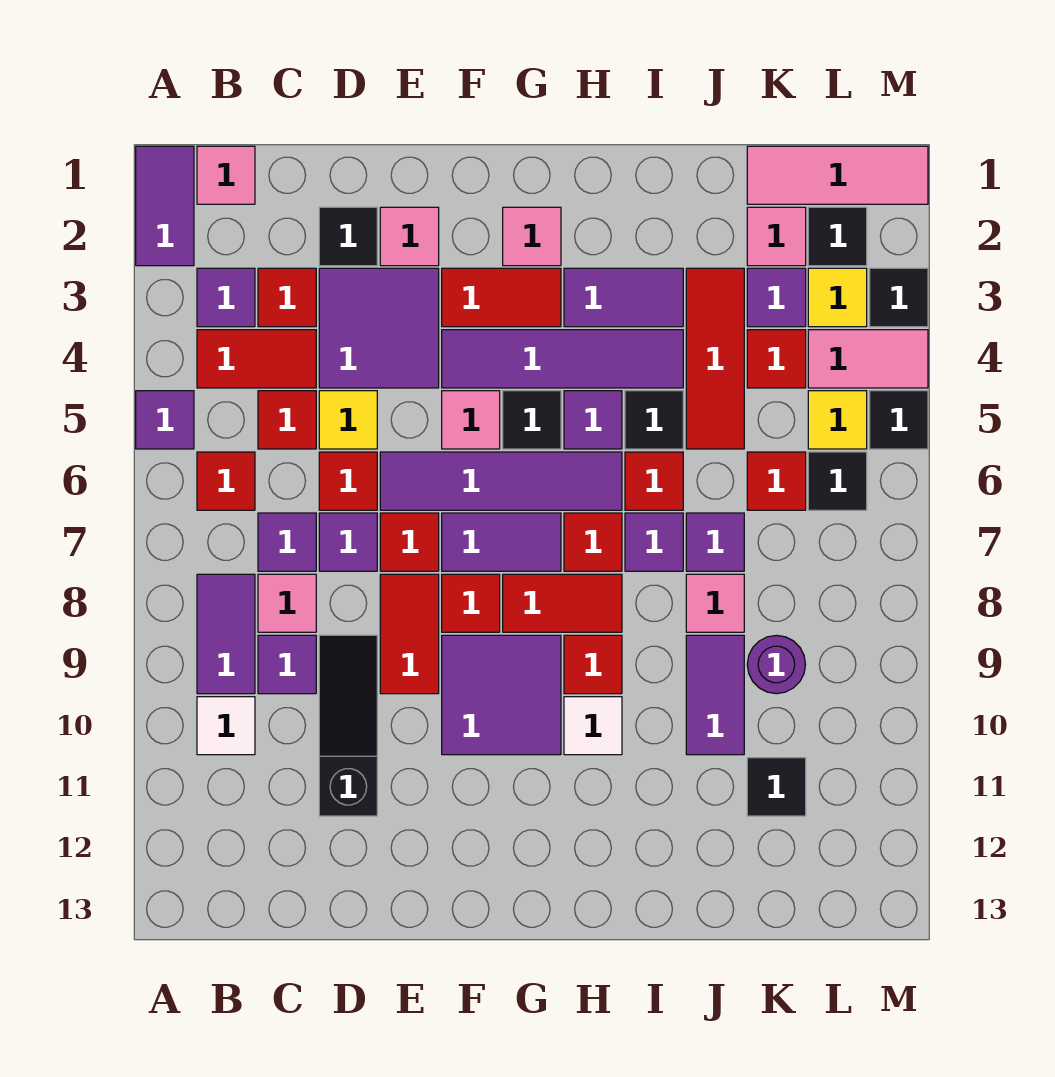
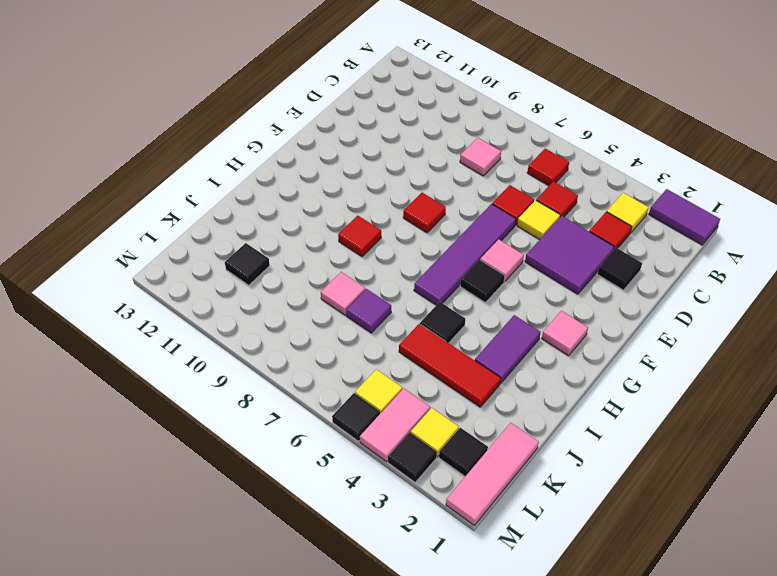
yellow tile B3 level 1 -> purple tile B3 level 1
none -> purple tile A5 level 1
none -> pink tile B1 level 1
none -> red tile B4:C4 level 1
none -> purple tile B8:B9 level 1

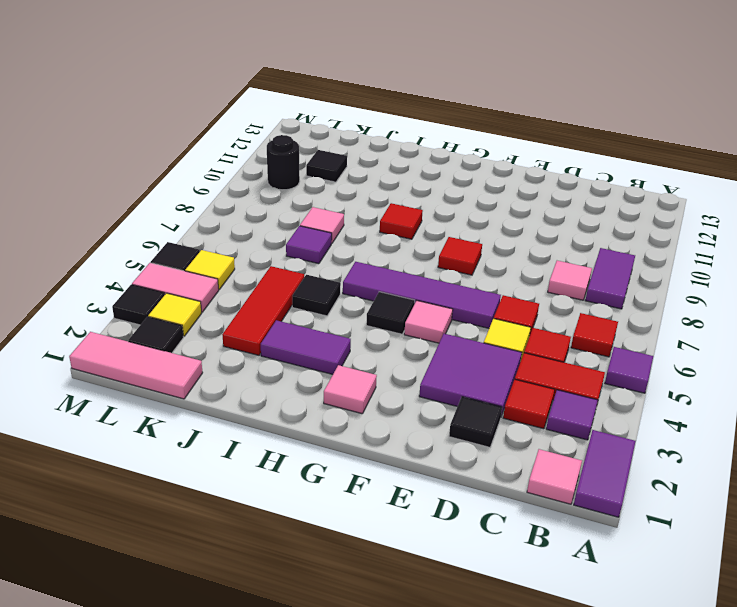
black round brick L10 level 1 -> none
none -> white tile B10 level 1
none -> purple tile C7 level 1
none -> purple tile C9 level 1
none -> purple tile D7 level 1

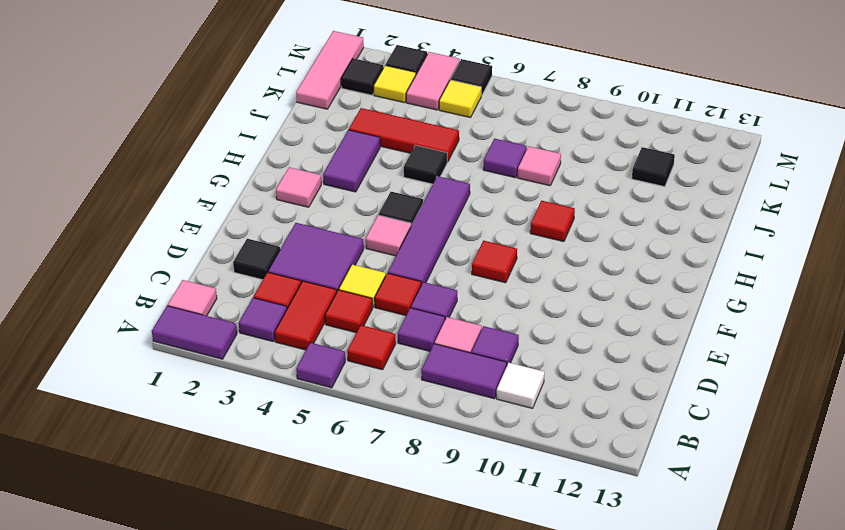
none -> black slope D9:D11 level 1 top 11
none -> pink tile E2 level 1
none -> red tile E7 level 1
none -> red tile E8:E9 level 1

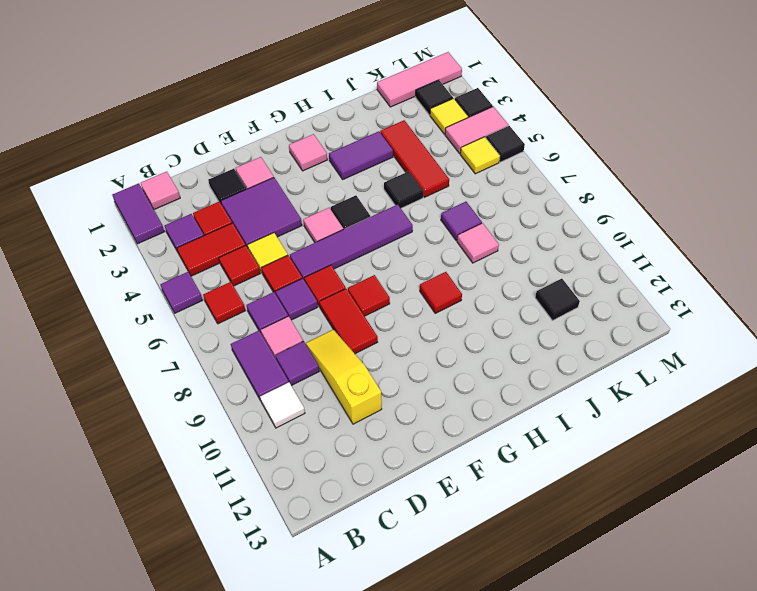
yellow slope D9:D11 level 1 top 11 -> black slope D9:D11 level 1 top 11
none -> red tile F3:G3 level 1
none -> purple tile F4:I4 level 1
none -> purple tile F7:G7 level 1
none -> purple tile F9:G10 level 1

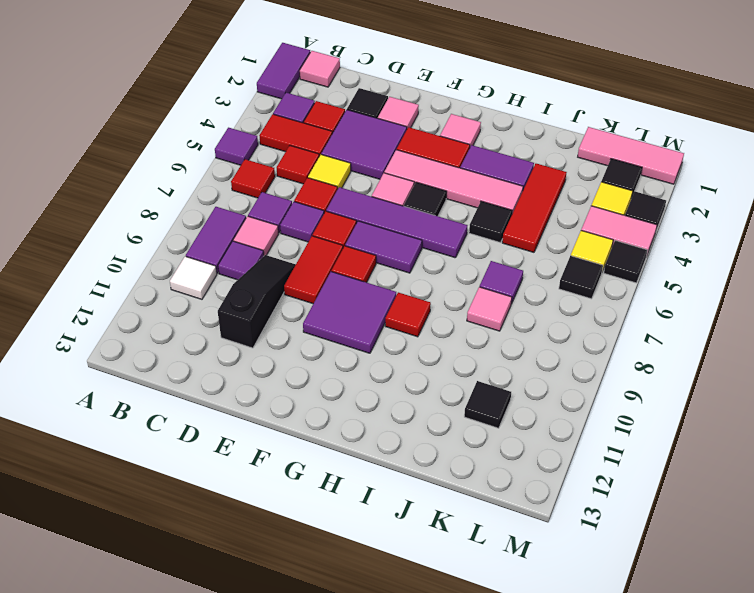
pink tile F4:I4 level 1 -> purple tile F4:I4 level 1
none -> red tile G8:H8 level 1
none -> purple tile H5 level 1
none -> red tile H7 level 1
none -> white tile H10 level 1

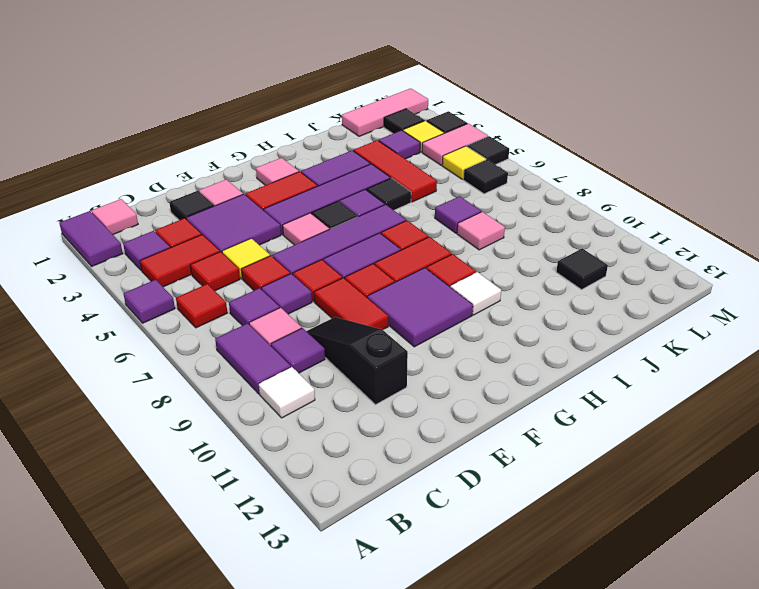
none -> red tile I6 level 1
none -> purple tile I7 level 1
none -> purple tile J9:J10 level 1
none -> pink tile K2 level 1

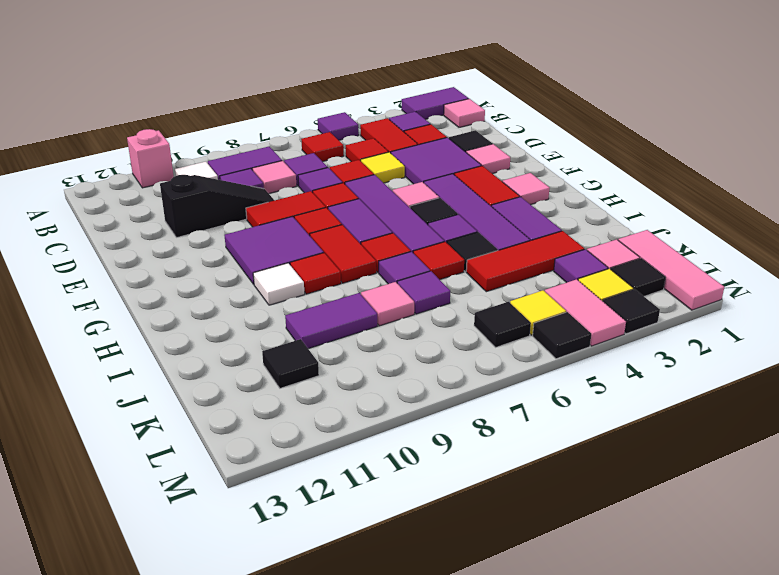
pink brick A11 level 1 -> none
none -> red tile K4 level 1
none -> red tile K6 level 1
none -> purple round brick K9 level 1

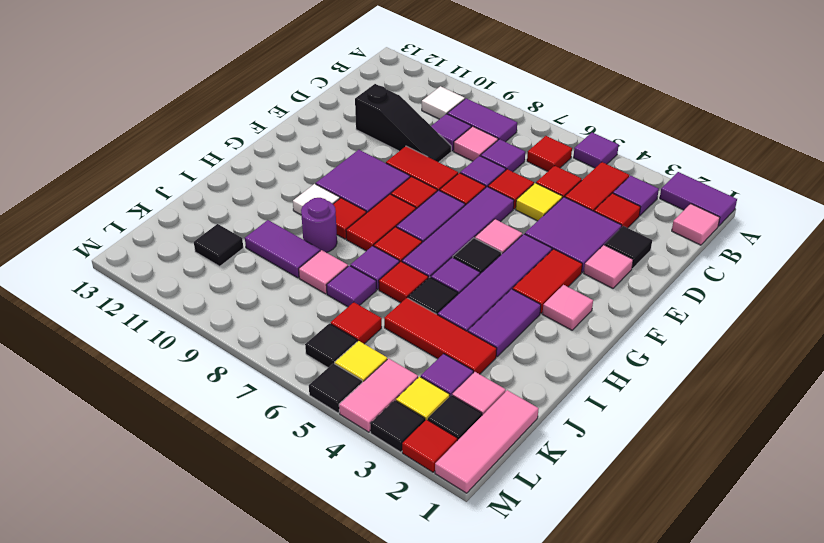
purple round brick I9 level 1 -> purple round brick K9 level 1
red tile M2 level 1 -> red tile K4 level 1

